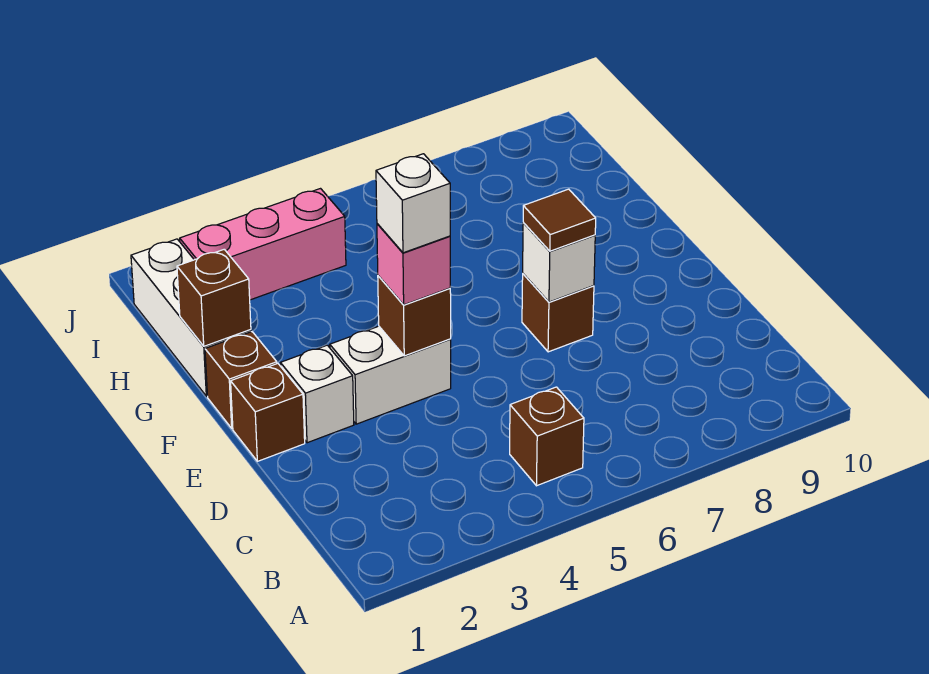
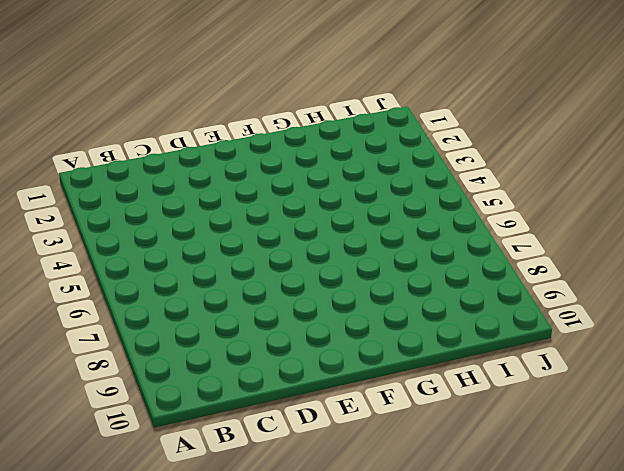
none -> brown brick B5 level 1
none -> brown brick E1 level 1
none -> white brick E2 level 1

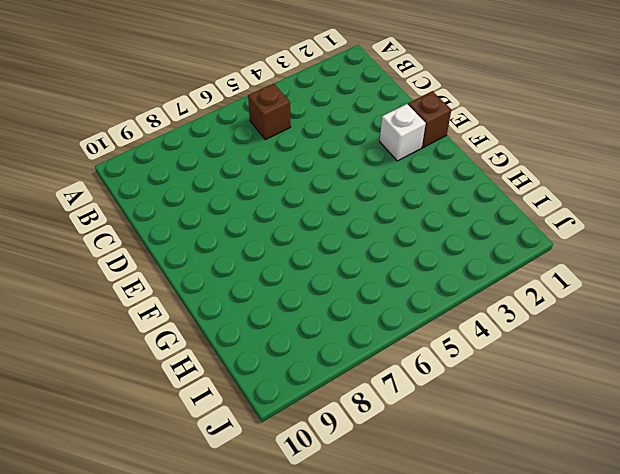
none -> white brick E3:E4 level 1
none -> brown brick E7 level 1
none -> brown brick F1 level 1

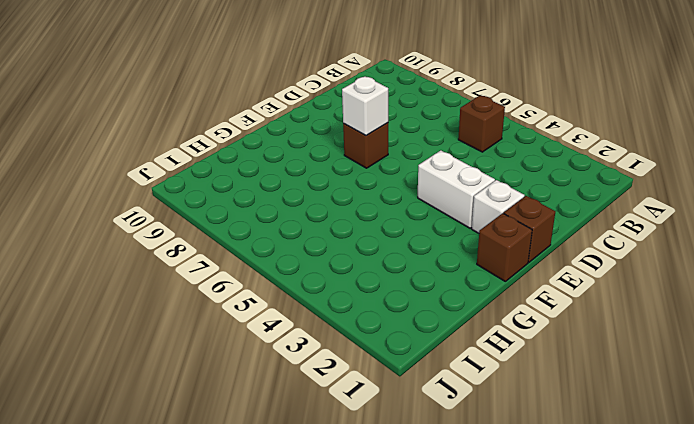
none -> white brick G1:I1 level 1
none -> pink brick I2:I4 level 1
none -> brown brick E4 level 2

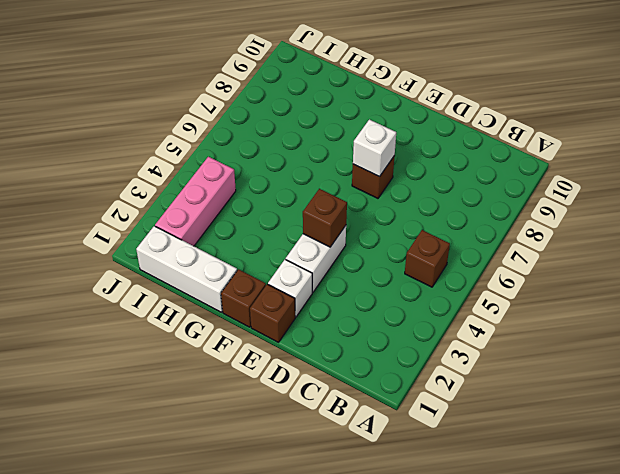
none -> brown brick G1 level 2
none -> pink brick E4 level 3
none -> brown tile E7 level 3

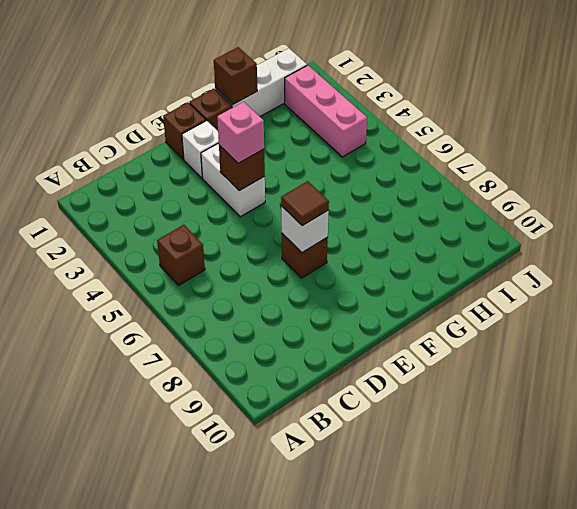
none -> white brick E4 level 4

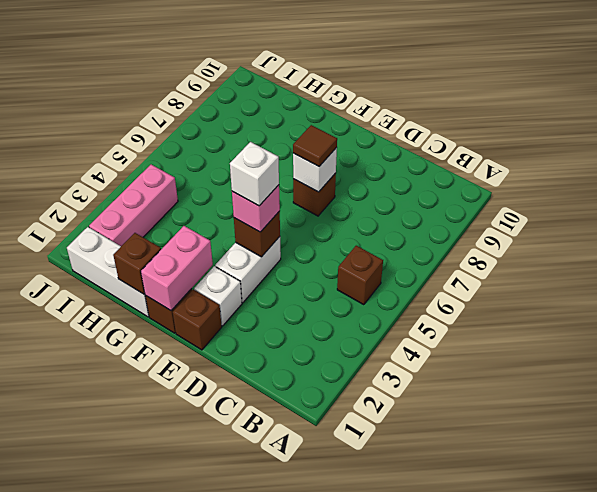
pink brick F1:F2 level 2 -> none

